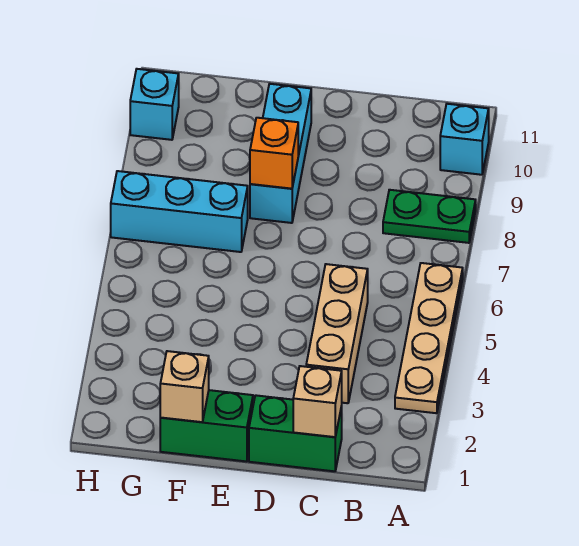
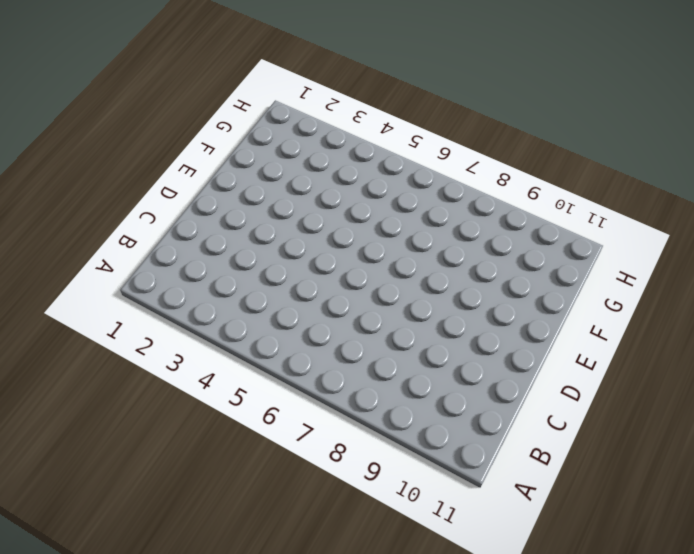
none -> tan plate A3:A6 level 1
none -> green plate A8:B8 level 1
none -> cyan brick A10 level 1

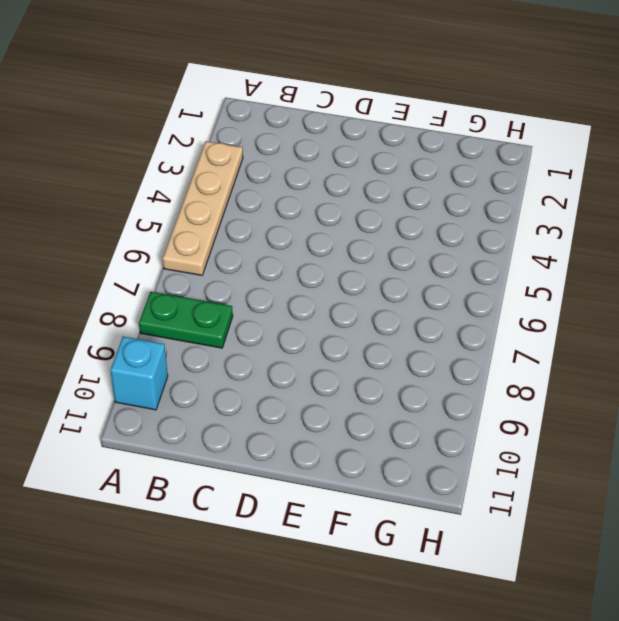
none -> green brick C1:D1 level 1
none -> tan brick C3:C5 level 1
none -> green brick E1:F1 level 1

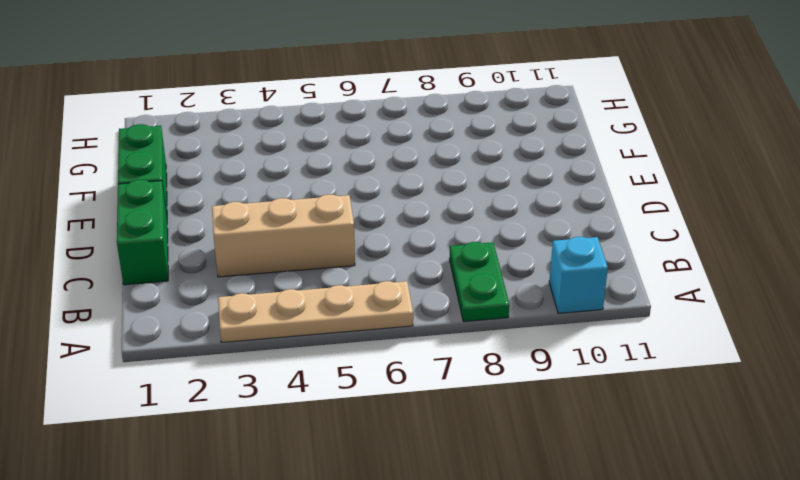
none -> cyan brick E8:E10 level 1
none -> cyan brick F7:H7 level 1
none -> cyan brick H10 level 1

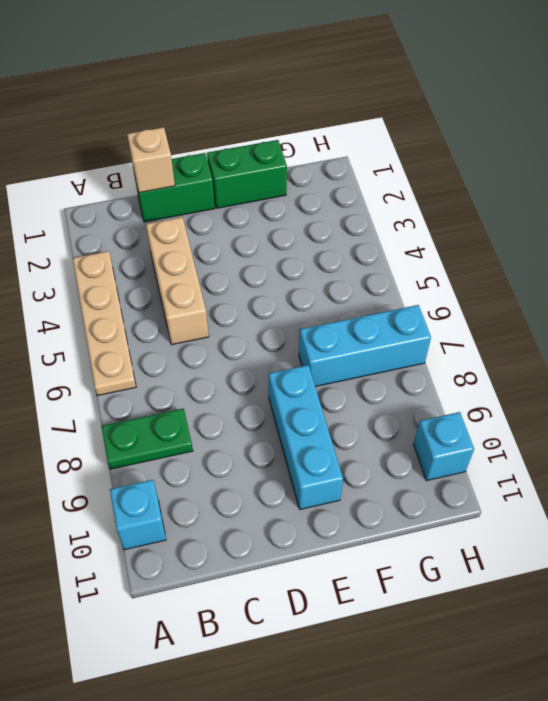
none -> orange brick E8 level 2
none -> tan brick F1 level 2

